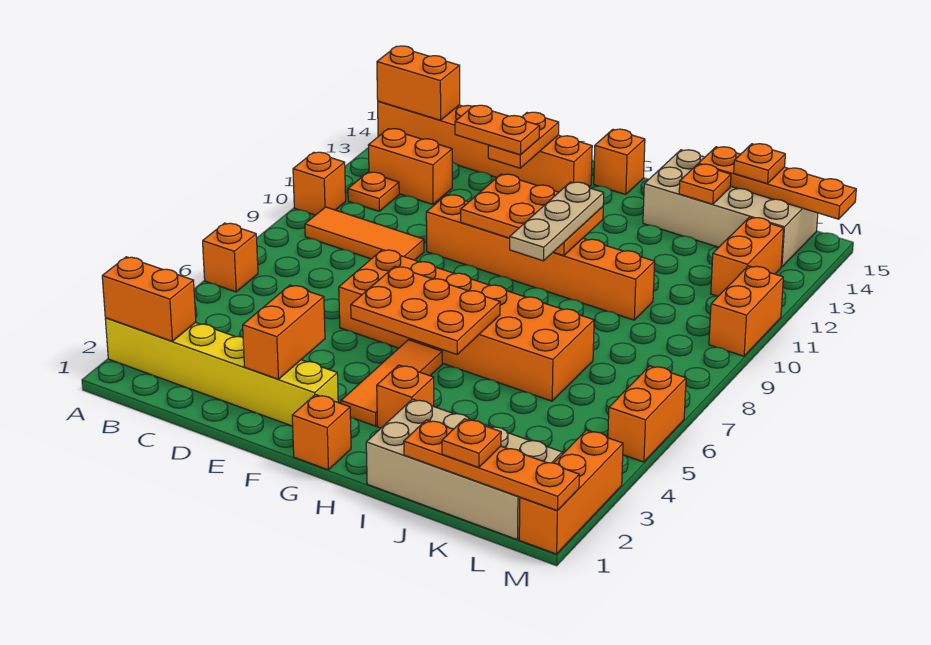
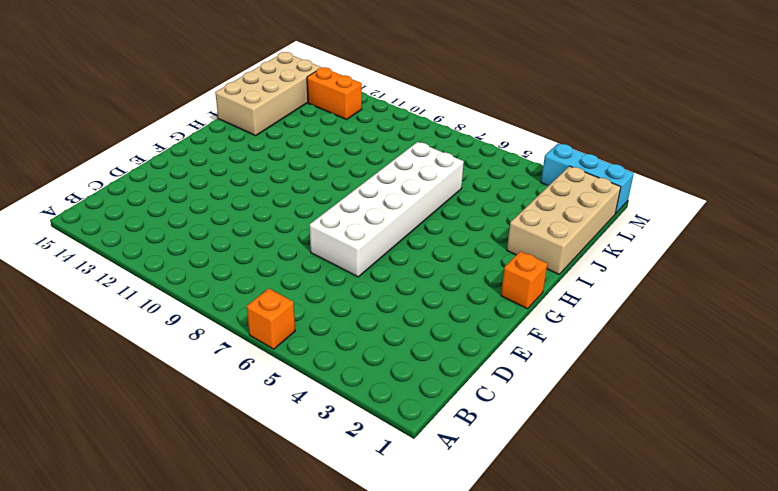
white brick E6:J7 level 1 -> orange brick E6:J7 level 1
cyan brick M1:M3 level 1 -> orange brick M1:M3 level 1
none -> yellow brick A2:F2 level 1
none -> orange brick A10 level 1
none -> orange brick A14:F14 level 1
none -> orange tile B9:D9 level 1

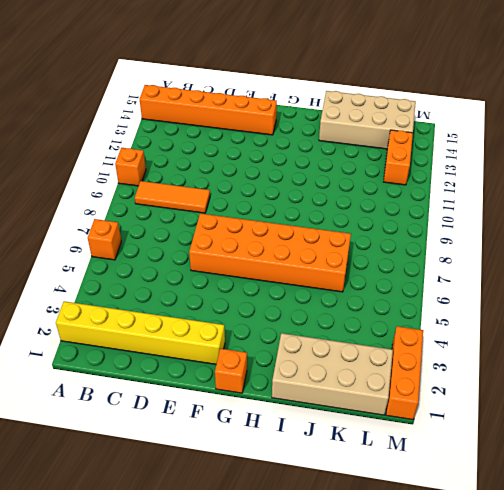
none -> orange plate B11 level 1
none -> orange brick B12:C12 level 1
none -> orange brick E10:J10 level 1
none -> orange tile G3:G5 level 1

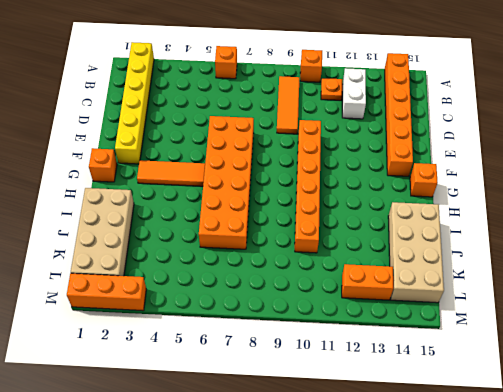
white brick B12:C12 level 1 -> orange brick B12:C12 level 1
none -> orange brick H3 level 1
none -> orange brick M5:M6 level 1
none -> orange brick M10:M11 level 1
none -> orange brick A2:B2 level 2

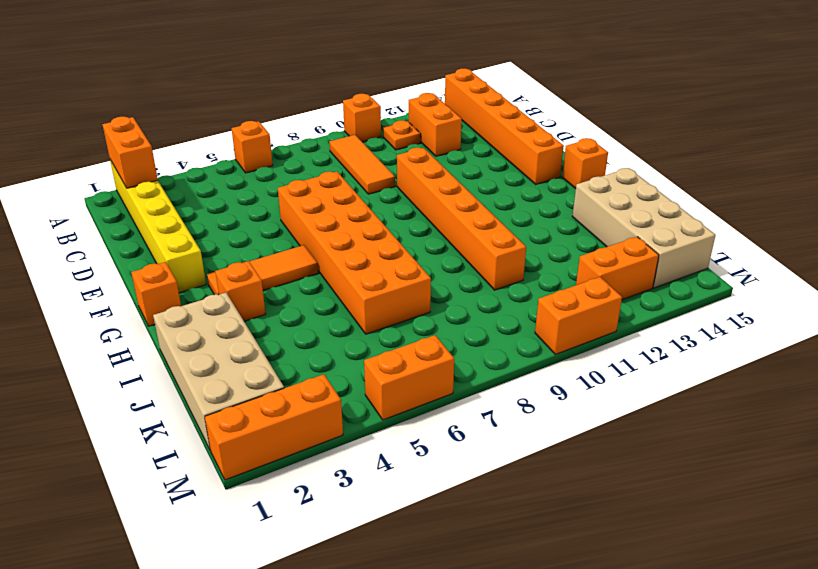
none -> orange brick A14:B14 level 2
none -> orange brick E2:E3 level 2
none -> orange plate E13:E14 level 2
none -> orange plate F5:H6 level 2

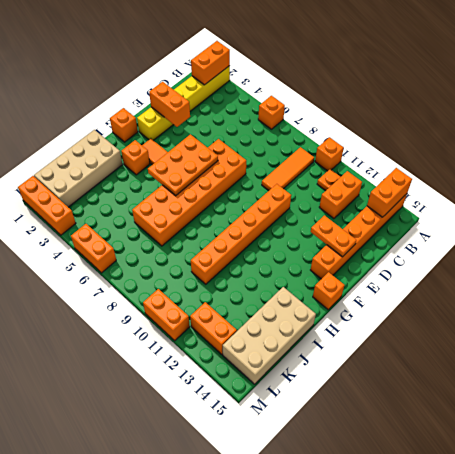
none -> orange plate F10:H11 level 2
none -> orange plate J1:M1 level 2
none -> orange plate J14 level 2
none -> orange plate J15:M15 level 2

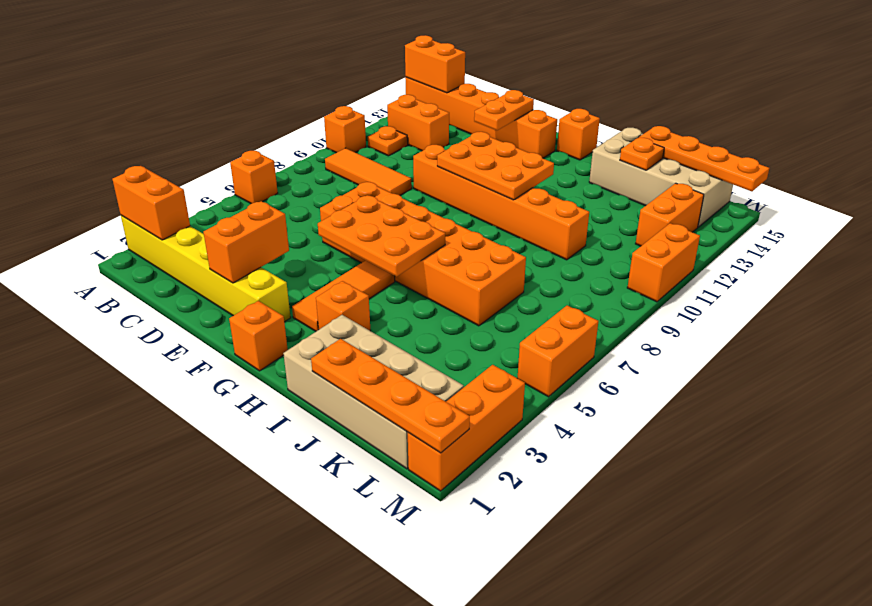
none -> orange plate D13:E13 level 3
none -> tan plate H9:H11 level 3
none -> orange plate K1 level 3
none -> orange plate K15 level 3

